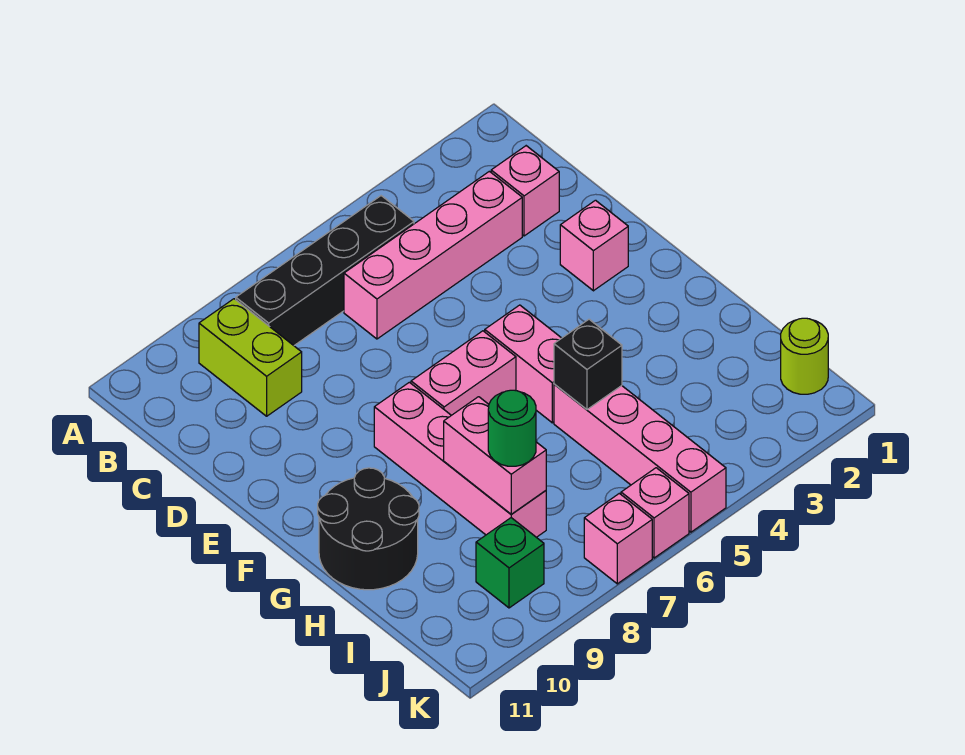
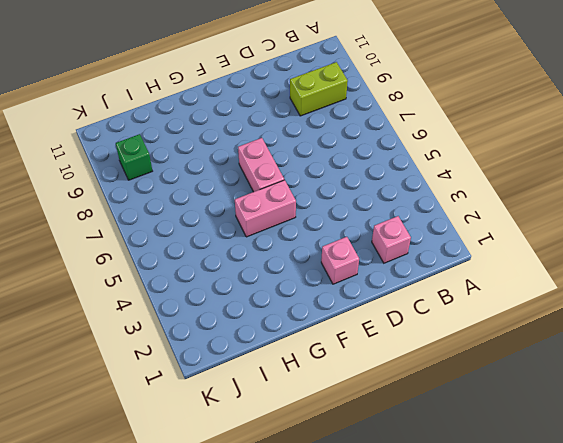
none -> black brick B5:B8 level 1
none -> pink brick C3:C6 level 1
none -> pink brick F8:I8 level 1

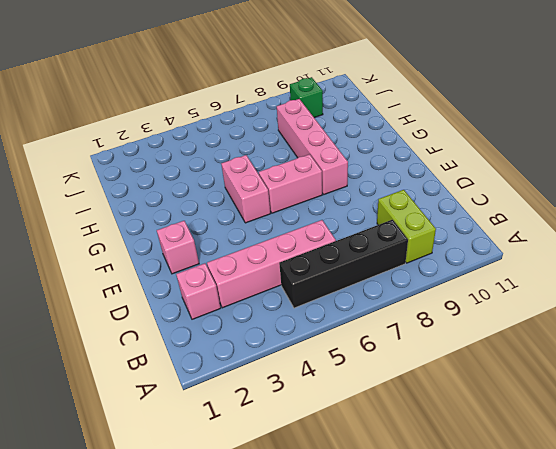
none -> black round brick G10:H11 level 1
none -> pink brick H5:K5 level 1
none -> lime round brick J1 level 1

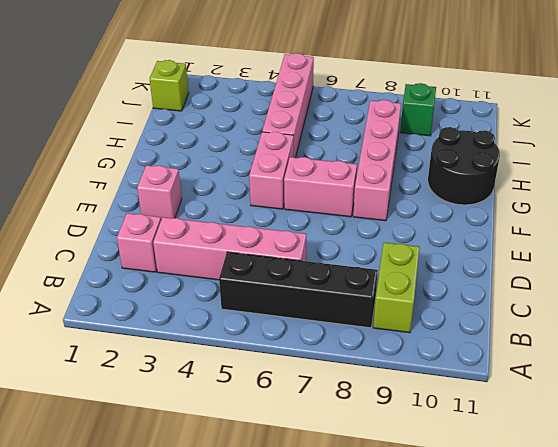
lime brick J1 level 1 -> lime round brick J1 level 1
none -> pink brick K6 level 1
none -> pink brick K7 level 1
none -> black brick H5 level 2

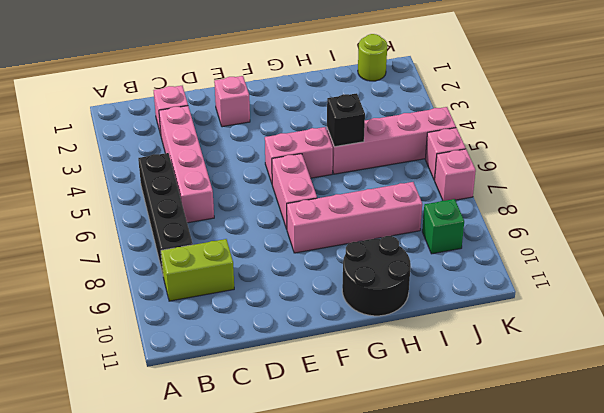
none -> pink brick H8:I8 level 2
none -> green round brick I8 level 3

